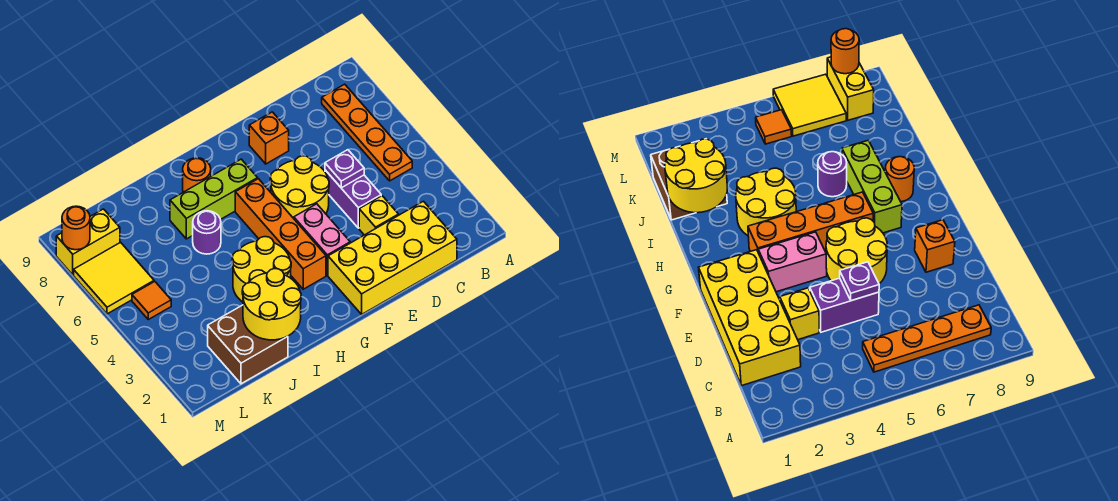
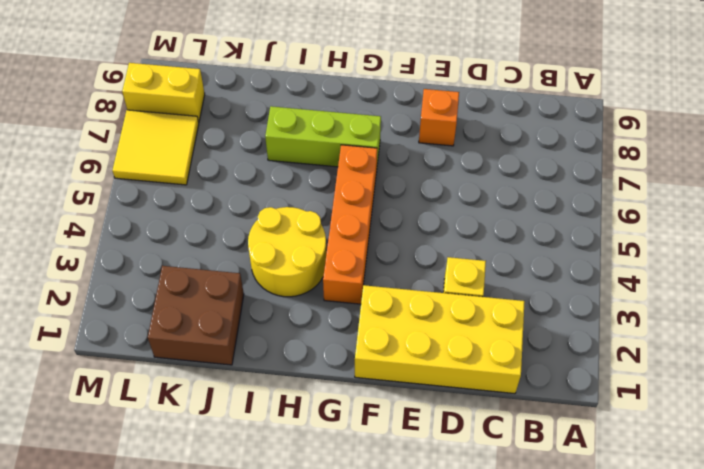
none -> orange plate B5:B8 level 1
none -> purple brick D4:D5 level 1
none -> yellow round brick E5:F6 level 1

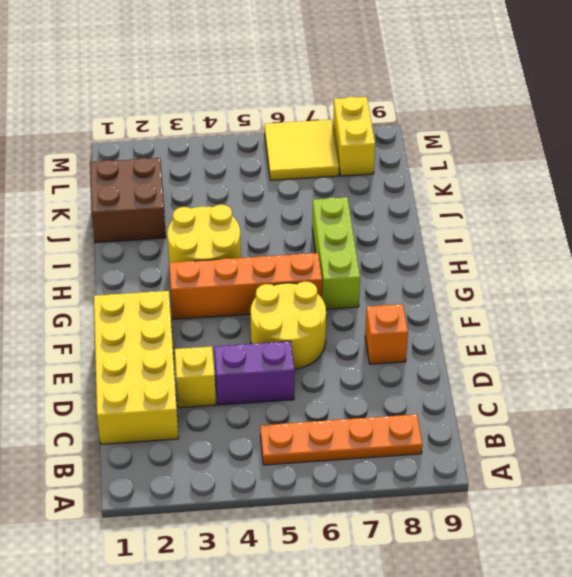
none -> pink brick F3:F4 level 1
none -> orange round brick H8 level 1
none -> purple round brick I6 level 1

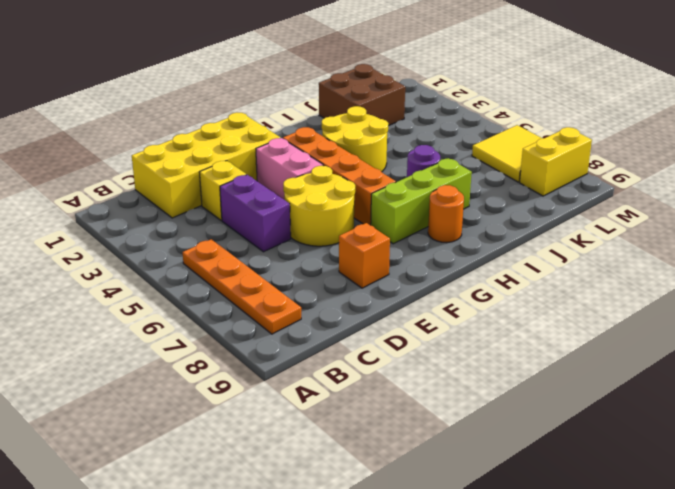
none -> orange tile L5 level 1
none -> purple plate D5 level 2
none -> yellow round brick I1:J2 level 2

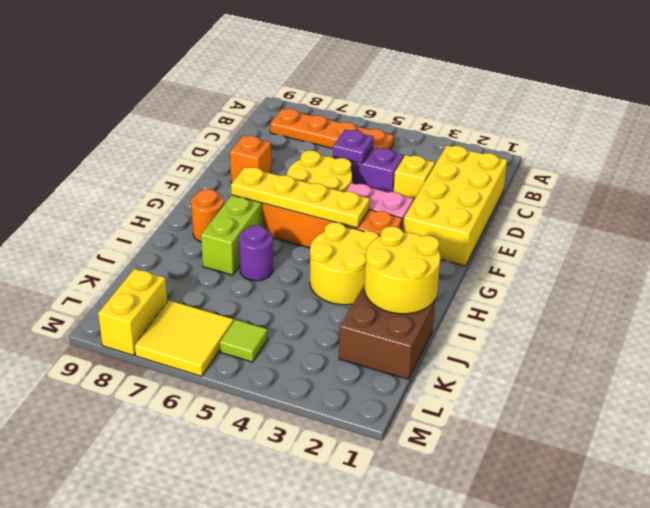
yellow plate G4:G7 level 2 -> none
lime tile L5 level 1 -> orange tile L5 level 1
none -> orange round brick M8 level 2

